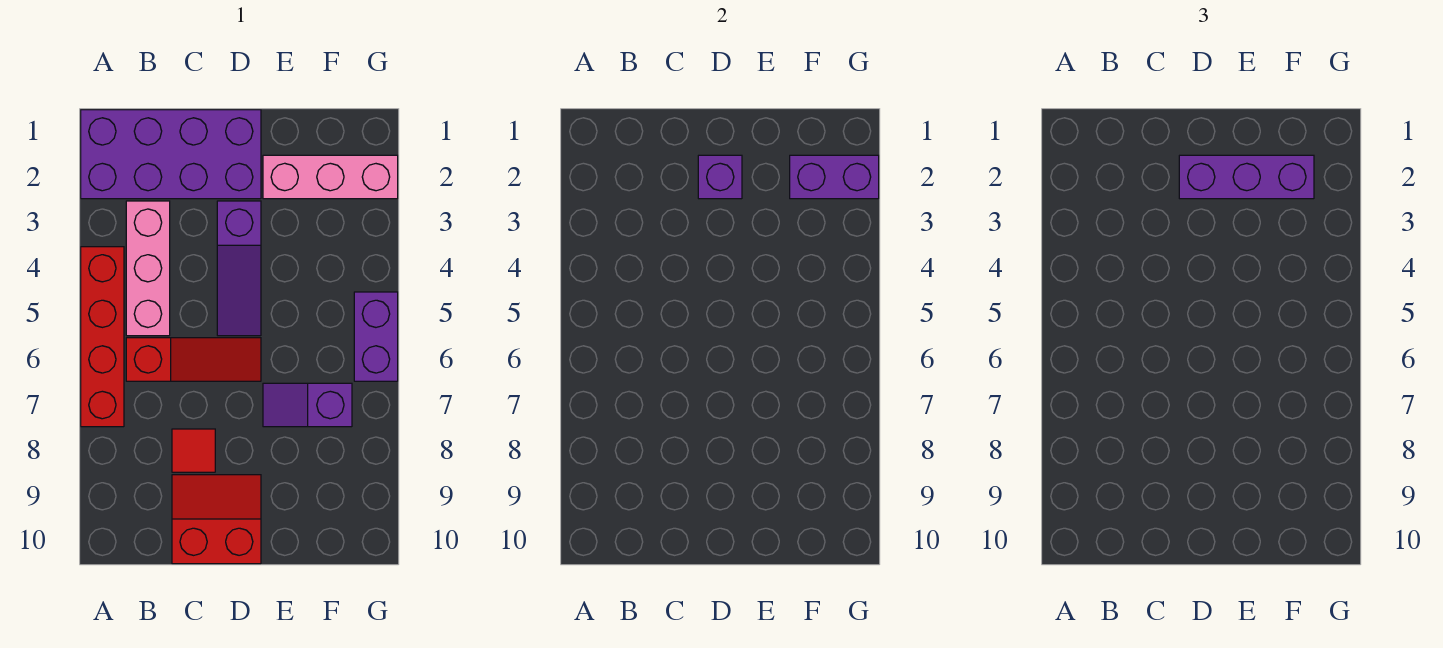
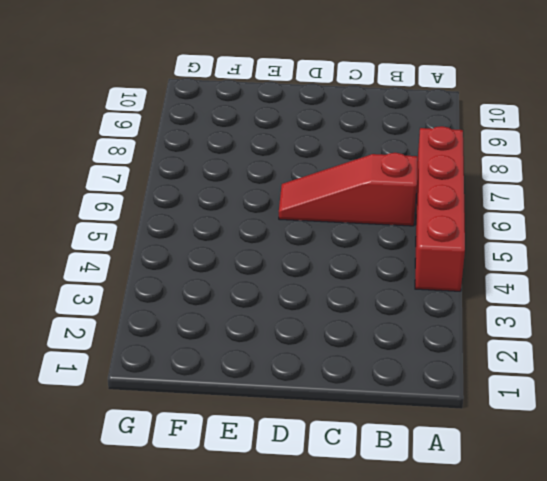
none -> purple brick A1:D2 level 1
none -> pink brick B3:B5 level 1
none -> red tile C8 level 1

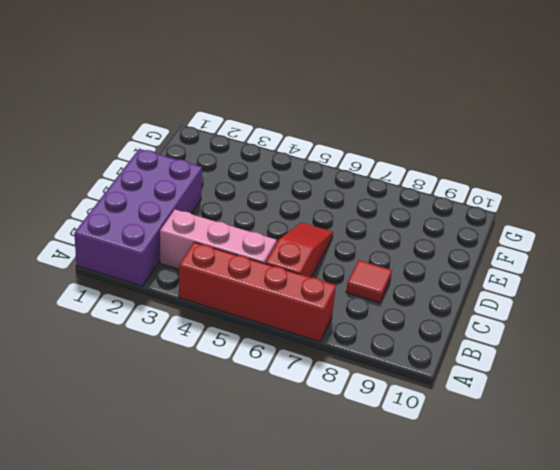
none -> red slope C9:D10 level 1 top 10
none -> purple slope D3:D5 level 1 top 3
none -> pink brick E2:G2 level 1

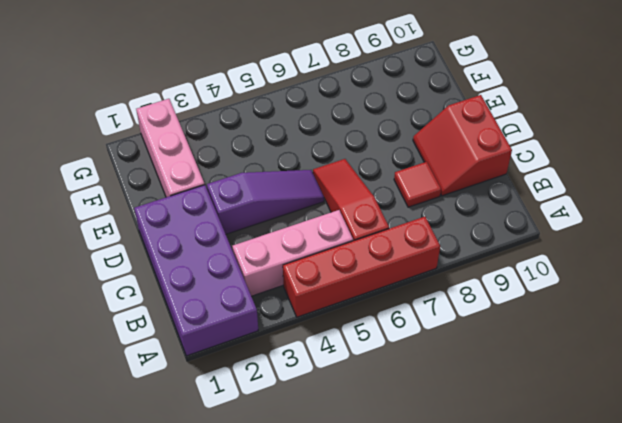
none -> purple slope E7:F7 level 1 top F
none -> purple brick G5:G6 level 1
none -> purple brick D2 level 2

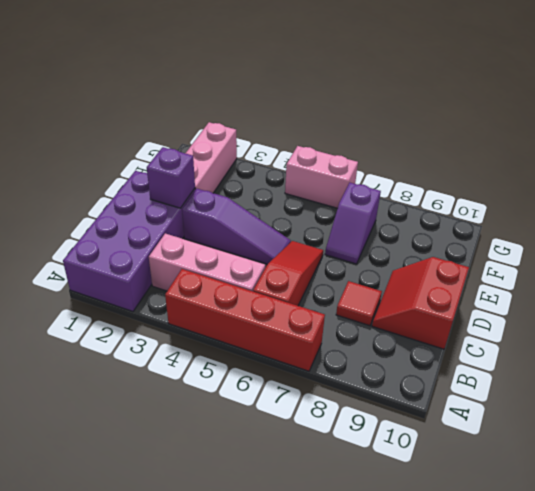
pink brick G5:G6 level 1 -> purple brick G5:G6 level 1
none -> purple brick F2:G2 level 2
none -> purple brick D2:F2 level 3

